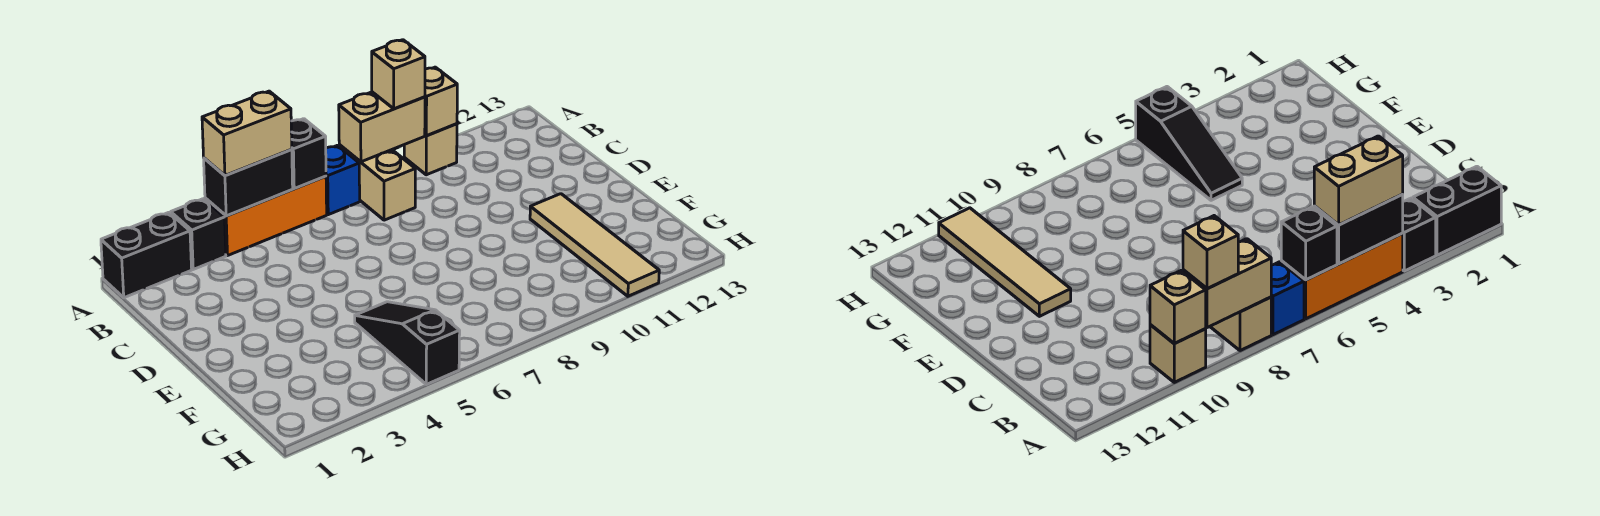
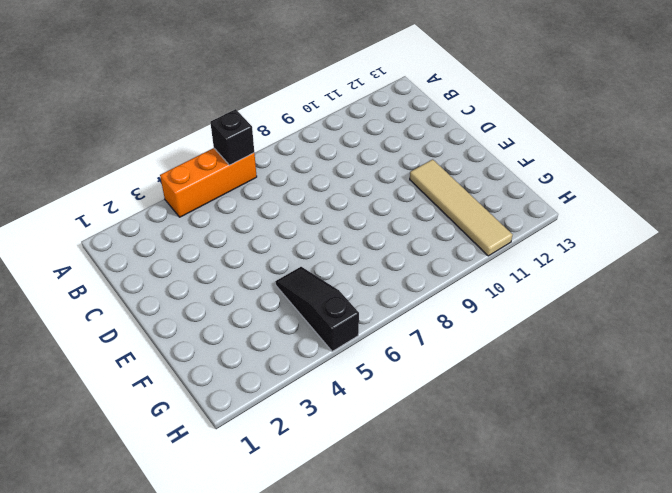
none -> black brick A1:A2 level 1
none -> black brick A3 level 1
none -> blue brick A7 level 1

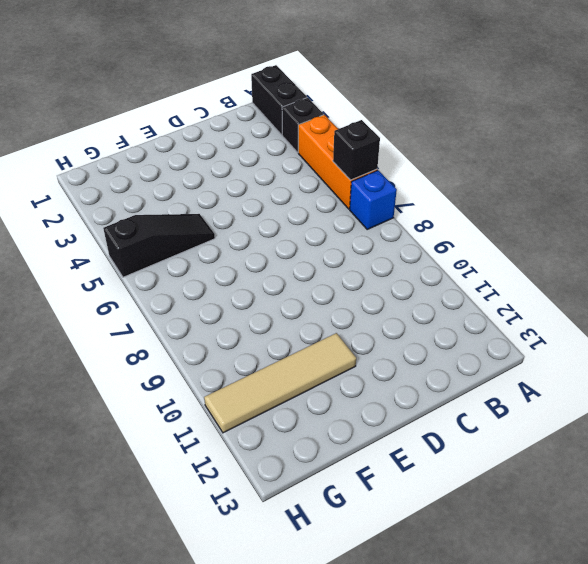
none -> tan brick A8:B8 level 1
none -> tan brick A10 level 1
none -> black brick A4:A5 level 2

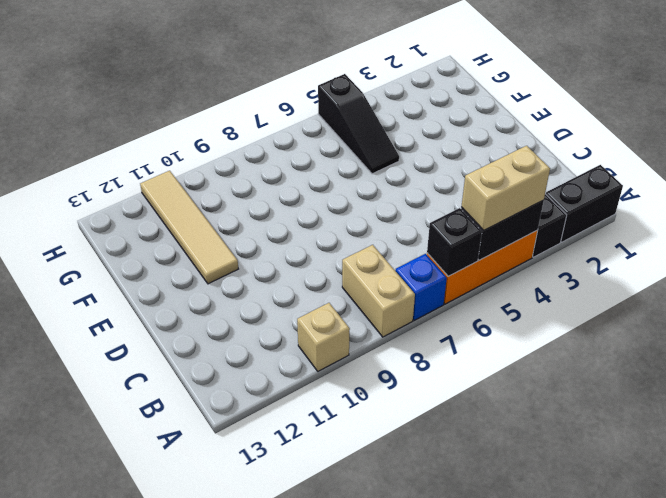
none -> tan brick A8:A9 level 2
none -> tan brick A10 level 2
none -> tan brick A9 level 3

